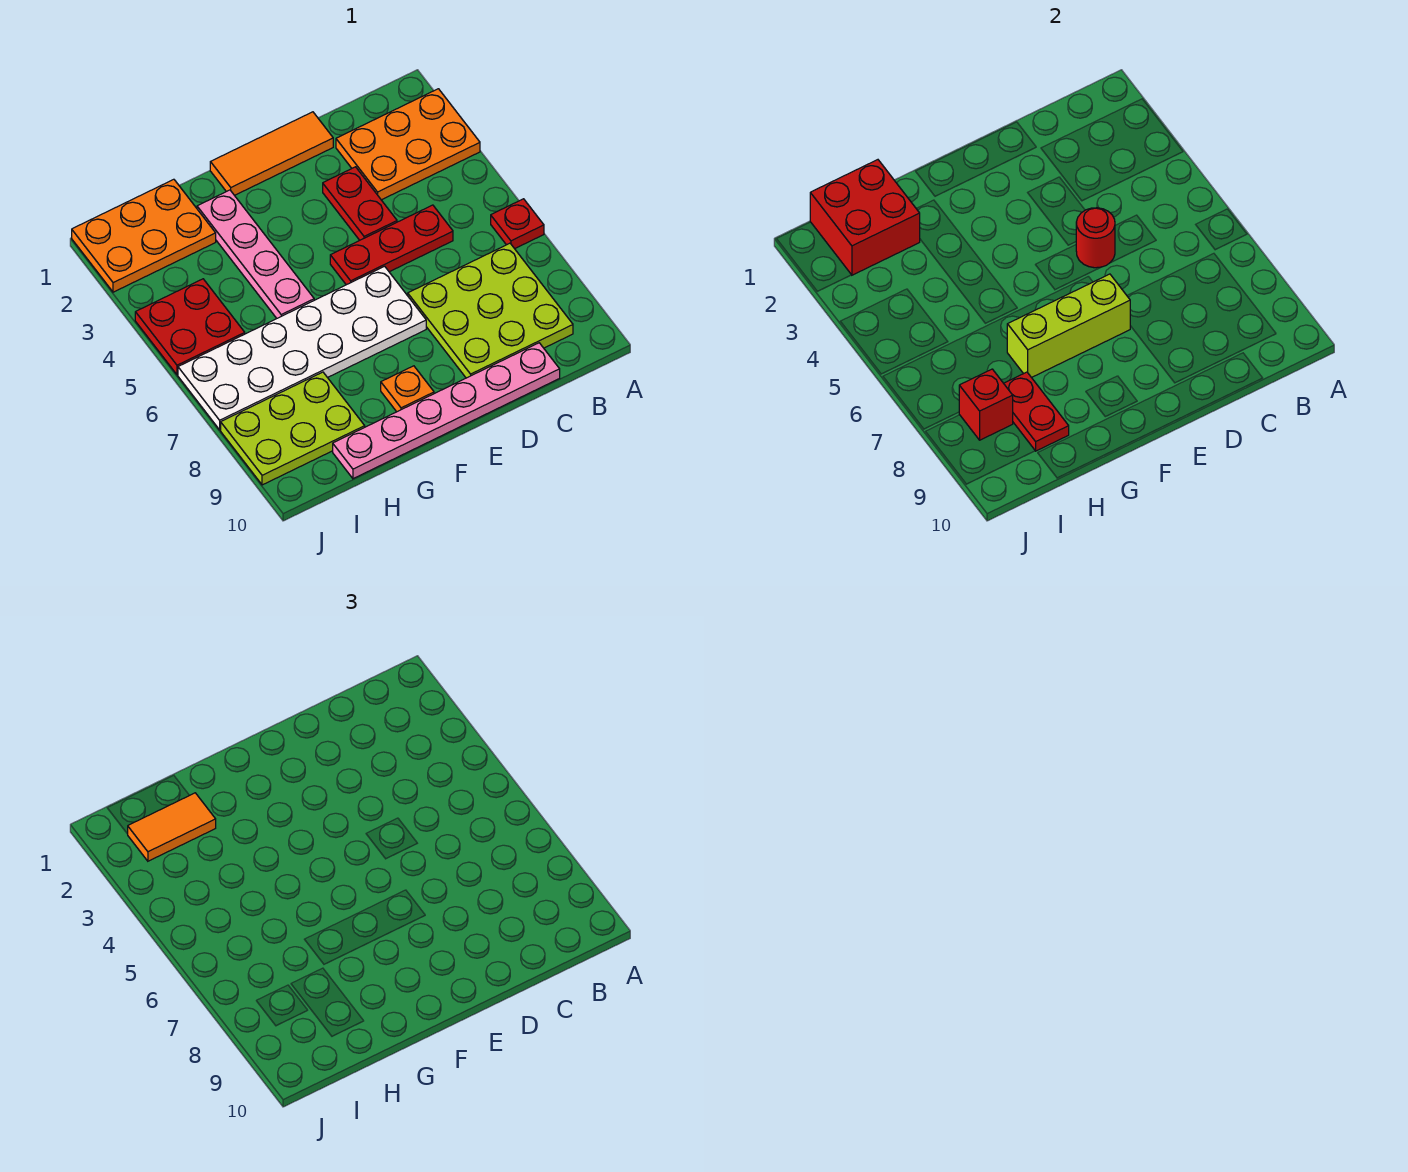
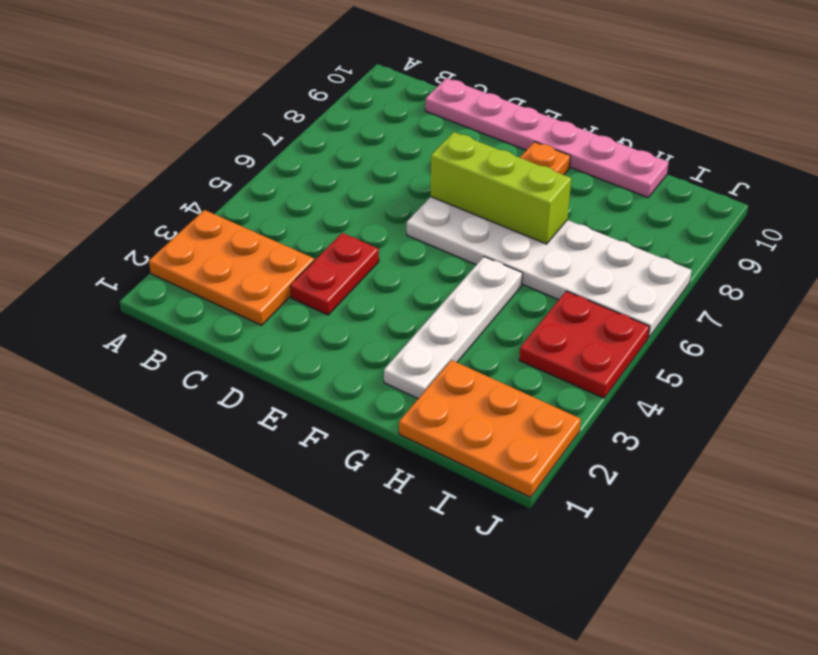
white plate G2:G5 level 1 -> pink plate G2:G5 level 1
none -> red plate A6 level 1
none -> lime plate B7:D9 level 1
none -> red plate C5:E5 level 1

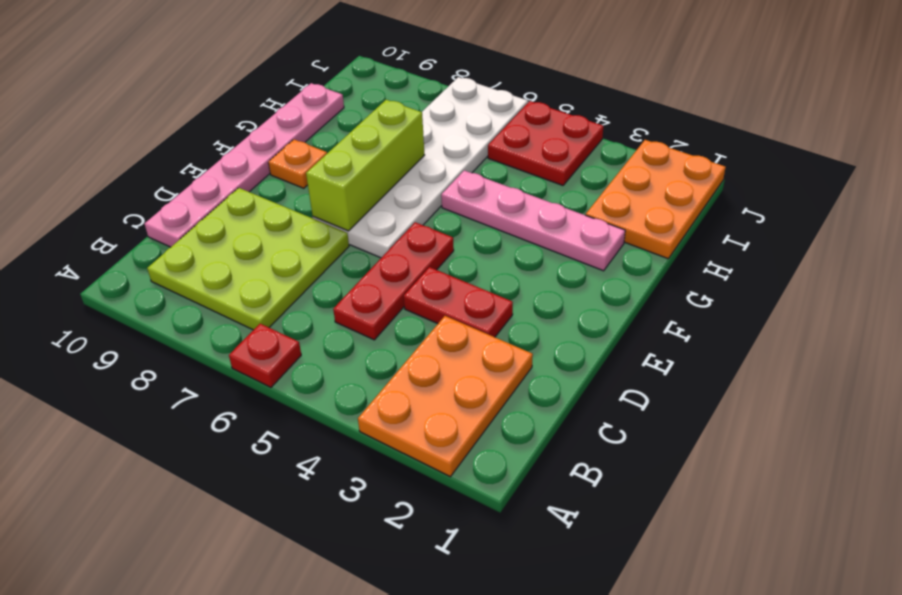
none -> orange tile D1:F1 level 1
none -> lime plate H8:J9 level 1
none -> red round brick D5 level 2

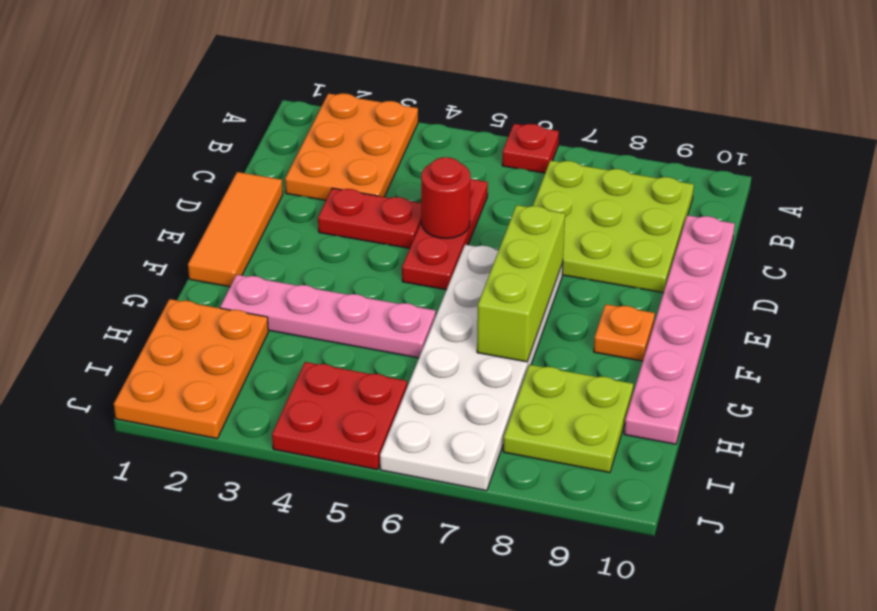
lime plate H8:I9 level 1 -> lime plate H8:J9 level 1
none -> red brick H1:I2 level 2
none -> red plate H8:H9 level 2
none -> red brick I8 level 2

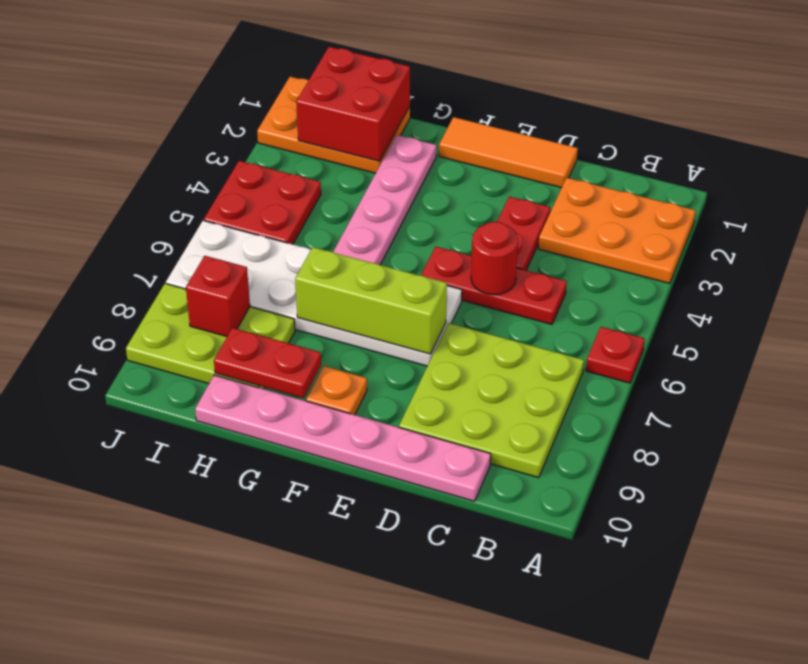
red plate G9:H9 level 2 -> red plate H8:H9 level 2
none -> orange tile H2:I2 level 3

